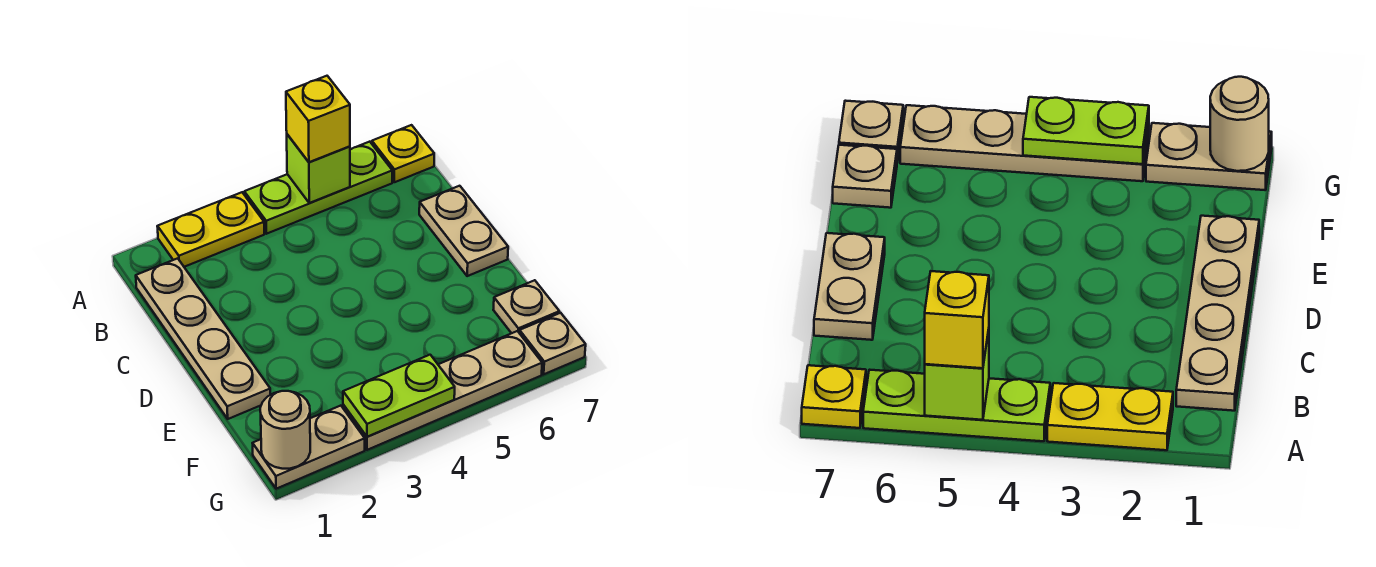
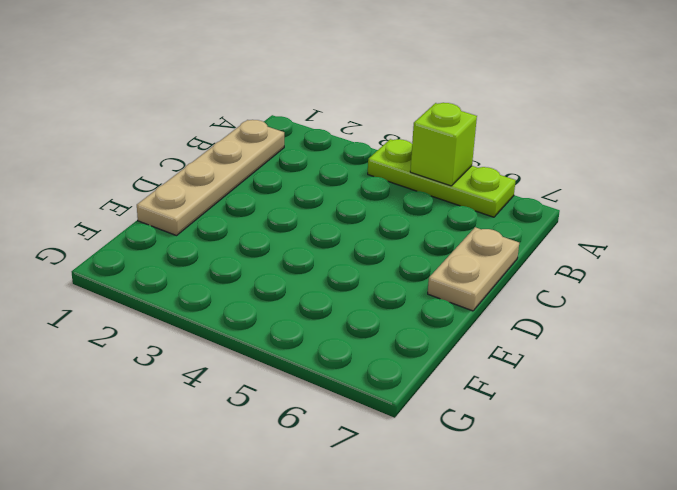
none -> yellow plate A2:A3 level 1
none -> yellow plate A7 level 1
none -> tan plate F7 level 1

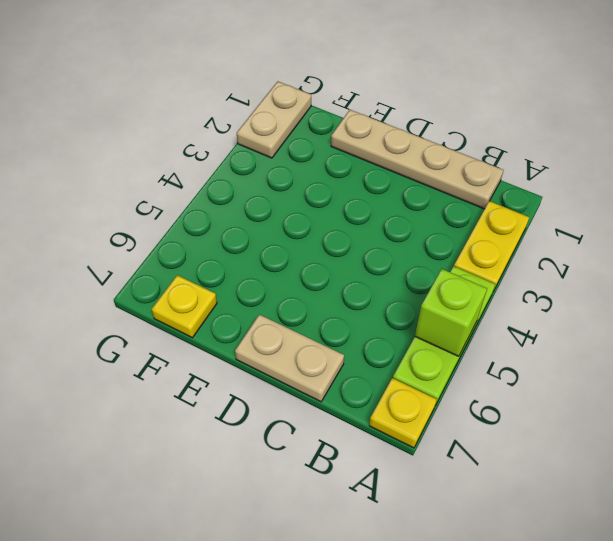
yellow plate F7 level 1 -> tan plate F7 level 1
none -> tan plate G3:G6 level 1
none -> tan plate G7 level 1
none -> tan round brick G1 level 2

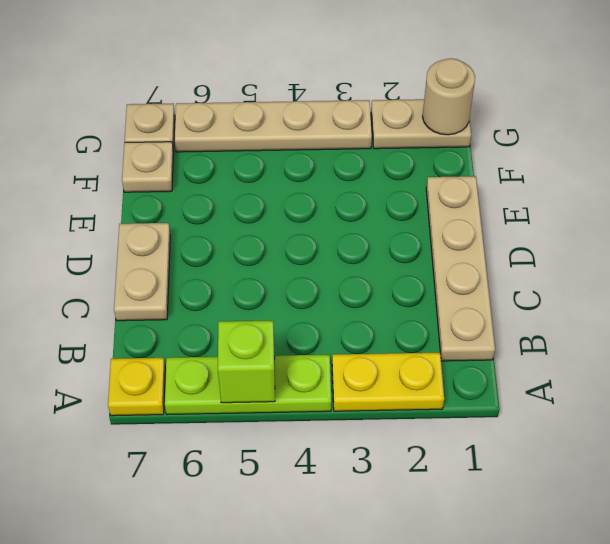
none -> lime plate G3:G4 level 2
none -> yellow brick A5 level 3

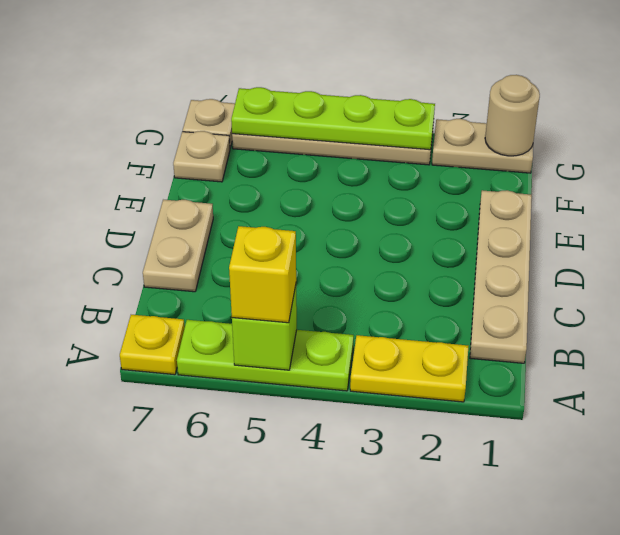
lime plate G3:G6 level 2 -> lime plate G3:G4 level 2

